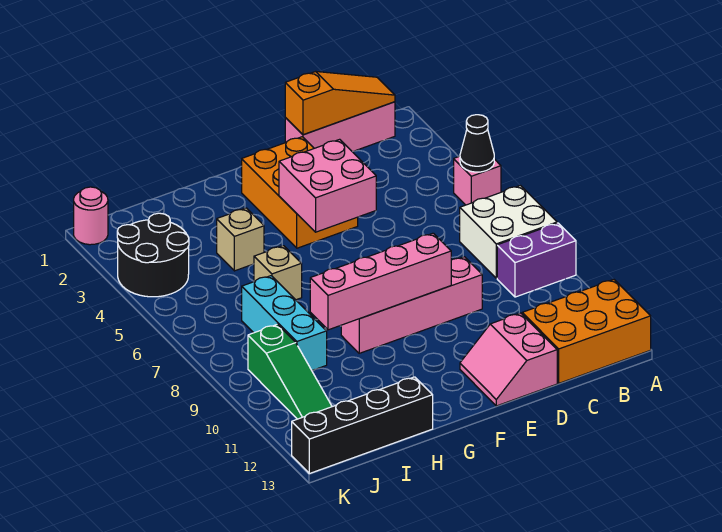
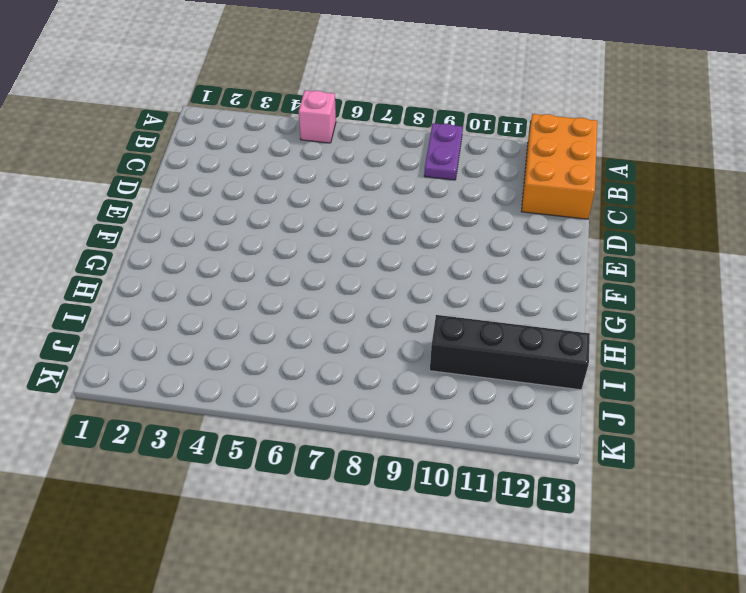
purple plate A9:B9 level 1 -> purple brick A9:B9 level 1
black brick I10:I13 level 1 -> black brick H13:K13 level 1
none -> white brick A7:B8 level 1
none -> pink brick B1:D1 level 1
none -> pink brick D9:G9 level 1

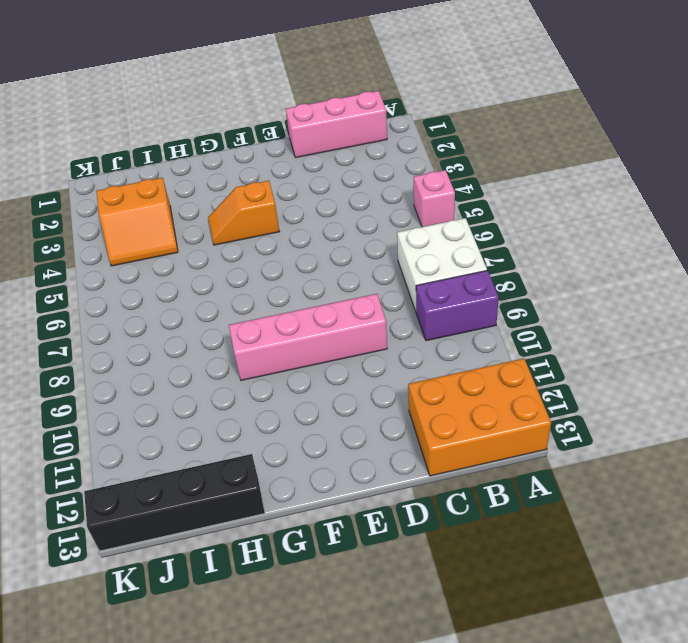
orange slope F4:G4 level 1 top F -> orange brick E2:F4 level 1
orange slope I3:J4 level 1 top 3 -> black round brick J3:K4 level 1
none -> pink slope D12:E13 level 1 top D
none -> tan brick H4 level 1
none -> tan brick H6 level 1

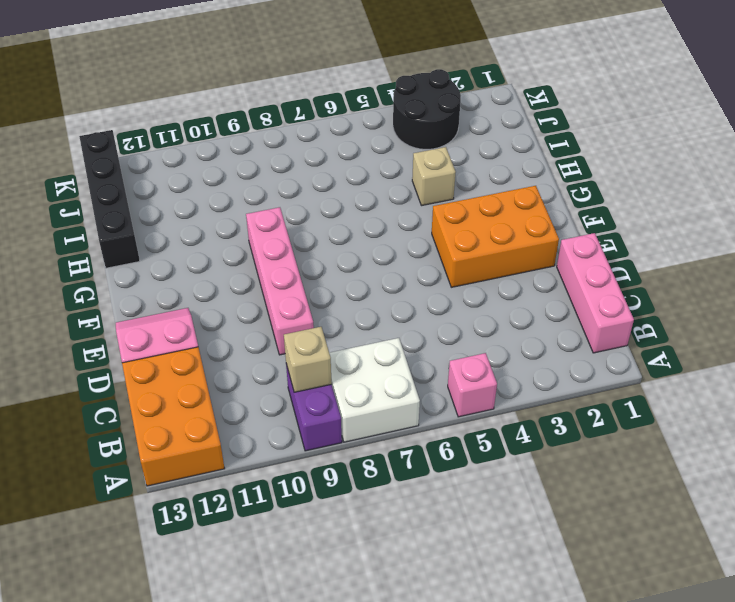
tan brick B9 level 2 -> tan brick H6 level 1
none -> cyan brick I7:I9 level 1
none -> green slope J9:J11 level 1 top 9
none -> pink round brick K1 level 1

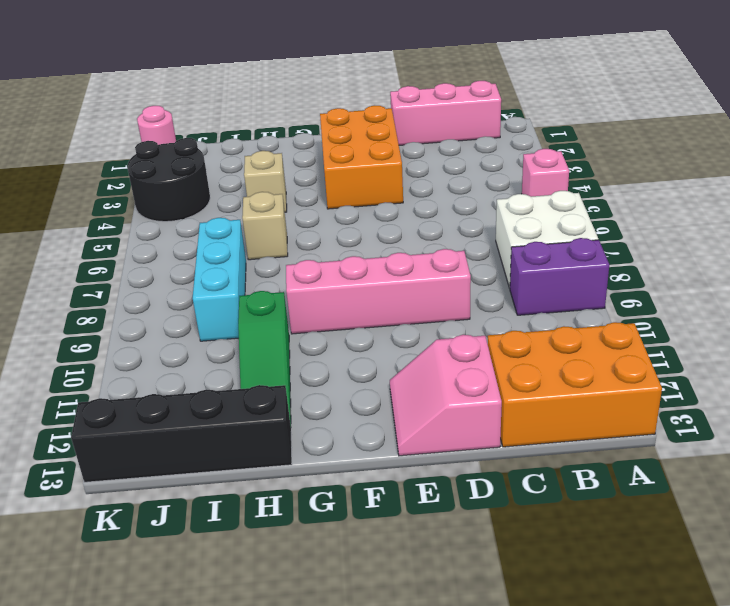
green slope H10:H12 level 1 top 10 -> green slope J9:J11 level 1 top 9
none -> black cone A5 level 2
none -> orange slope B1:D1 level 2 top D
none -> pink brick E4:F5 level 2

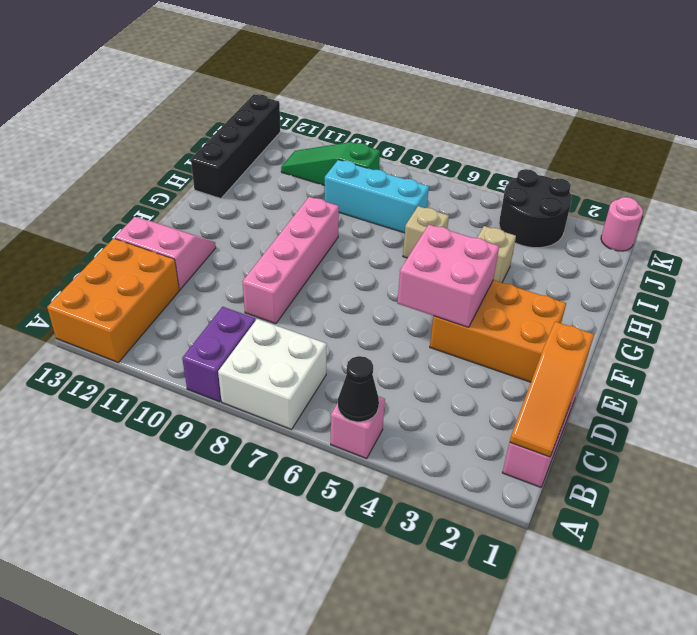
none -> pink brick E9:H9 level 2

